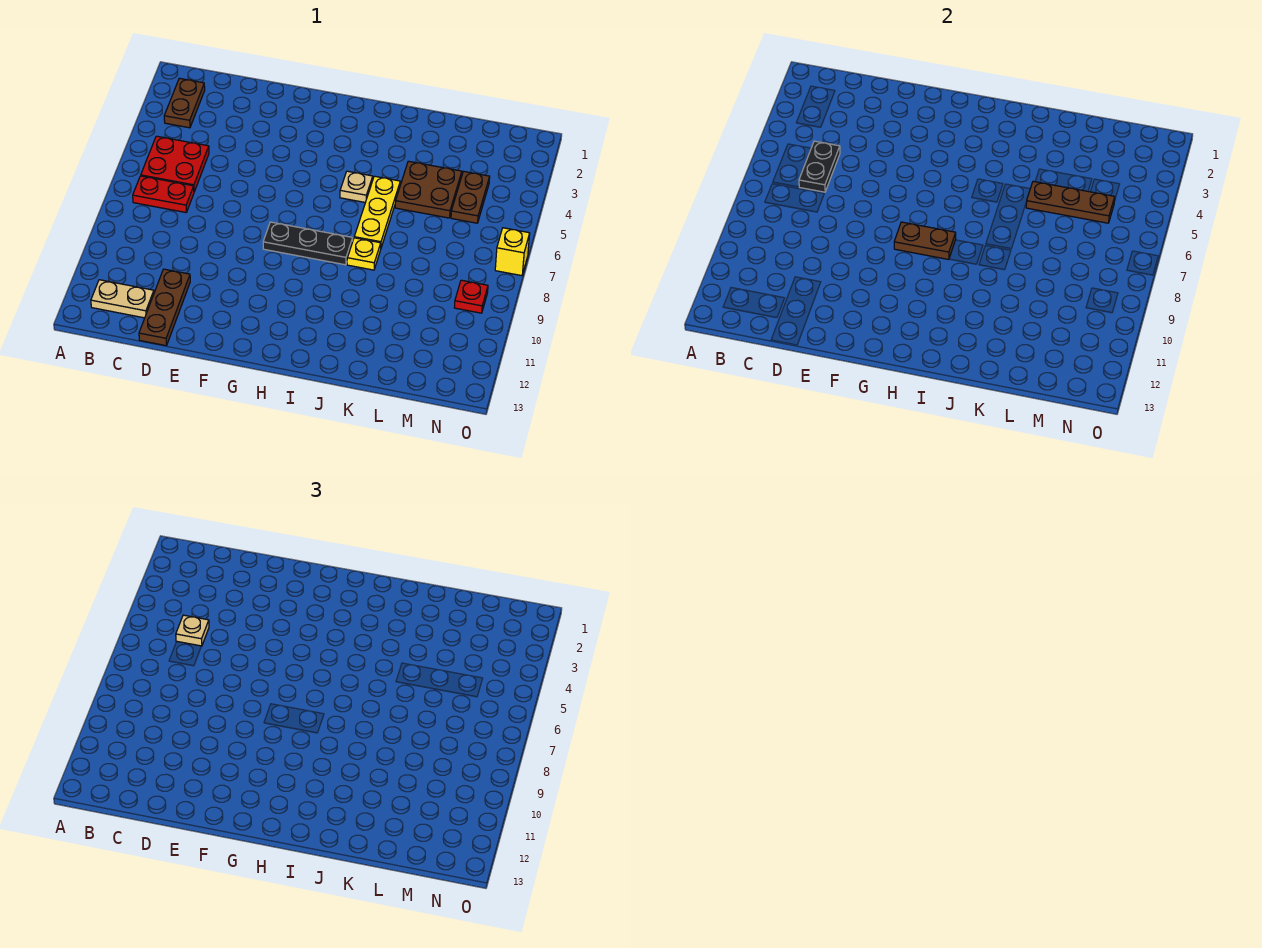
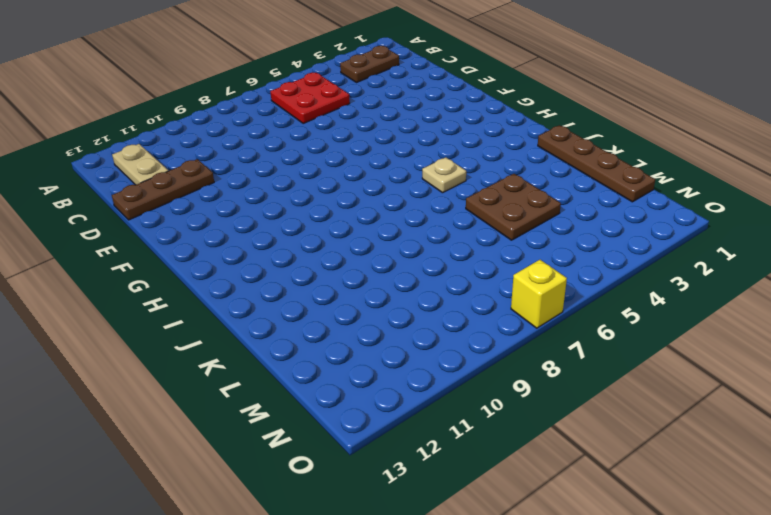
brown plate J1:M1 level 1 -> none
none -> red plate B7:C7 level 1
none -> black plate G8:I8 level 1
none -> yellow plate J5:J7 level 1

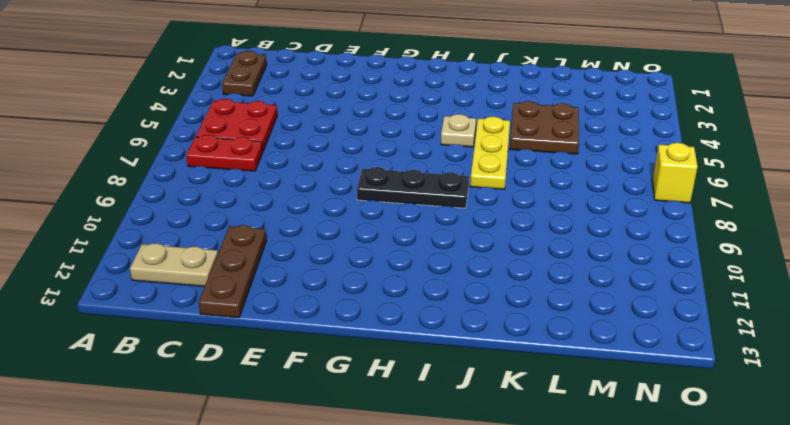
none -> yellow plate J8 level 1
none -> brown plate M4:M5 level 1
none -> red plate N9 level 1

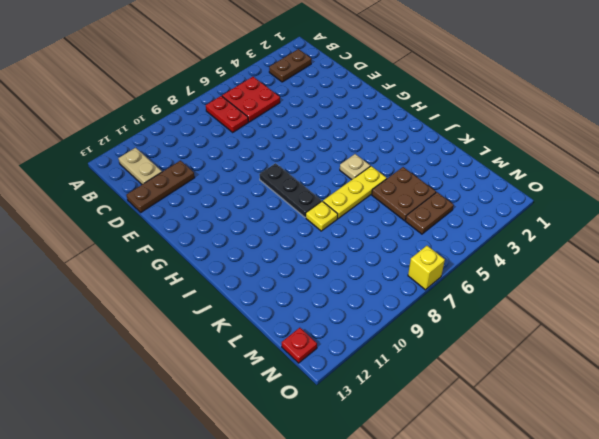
red plate N13 level 1 -> red plate N9 level 1
none -> black plate C5:C6 level 2
none -> brown plate G8:H8 level 2
none -> brown plate K5:M5 level 2

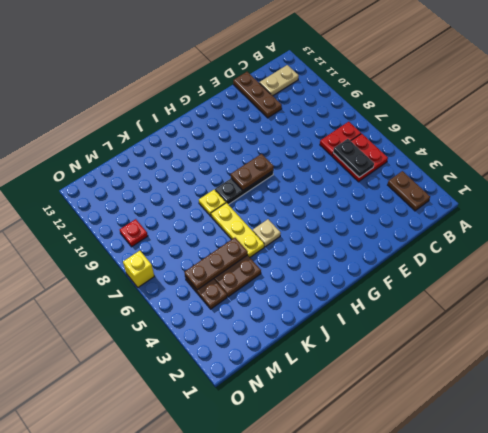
none -> tan plate C5 level 3

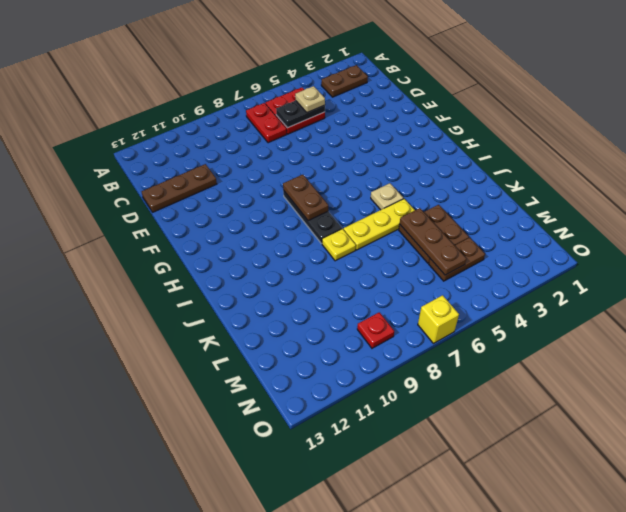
none -> tan plate B12:C12 level 1

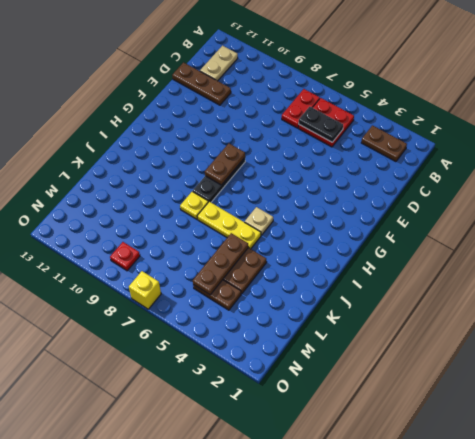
none -> tan plate C5 level 3

